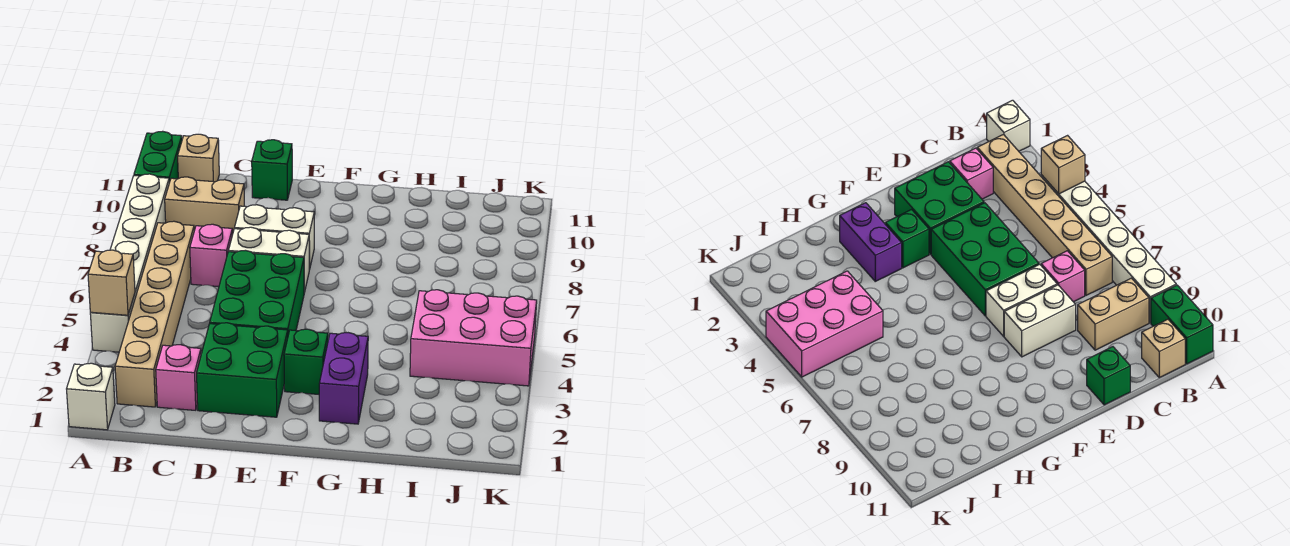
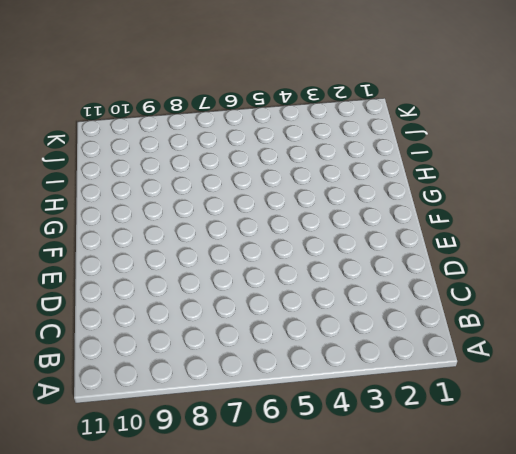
none -> white brick A1 level 1
none -> white brick A4:A9 level 1
none -> green brick A10:A11 level 1

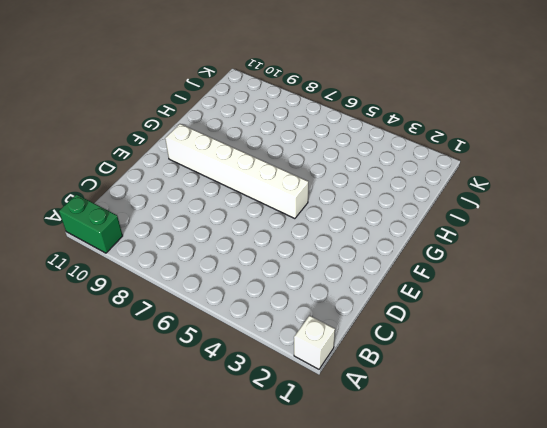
white brick F5:F10 level 1 -> white brick A4:A9 level 1
none -> tan brick B2:B7 level 1
none -> tan brick B9:C9 level 1
none -> tan brick B11 level 1

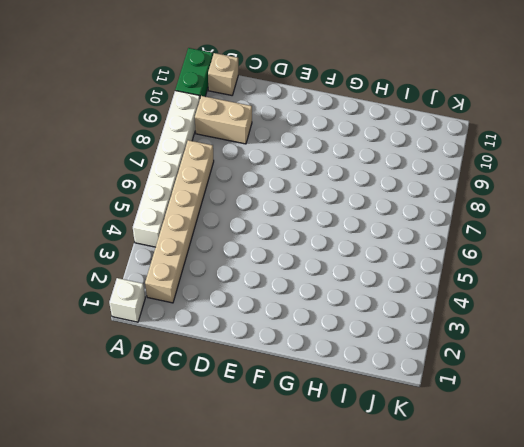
none -> pink brick C2 level 1
none -> pink brick C7 level 1
none -> green brick D2:E3 level 1

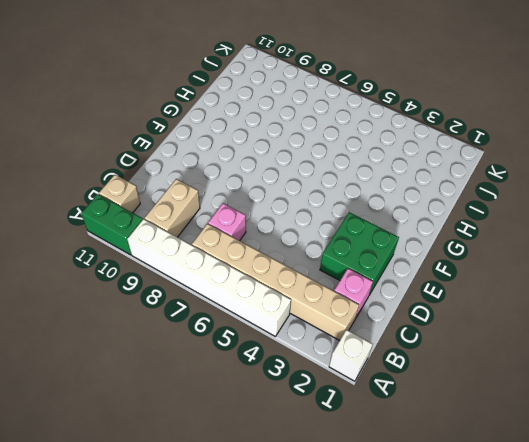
none -> green brick D4:E6 level 1
none -> white brick D7:E7 level 1
none -> white brick D8:E8 level 1

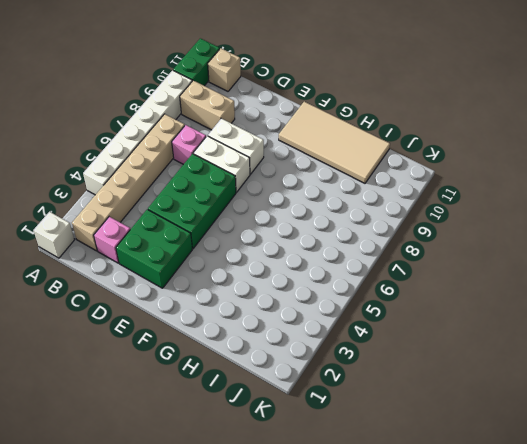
tan tile F10:I11 level 1 -> none
none -> green brick D11 level 1
none -> green brick F3 level 1
none -> purple brick G2:G3 level 1

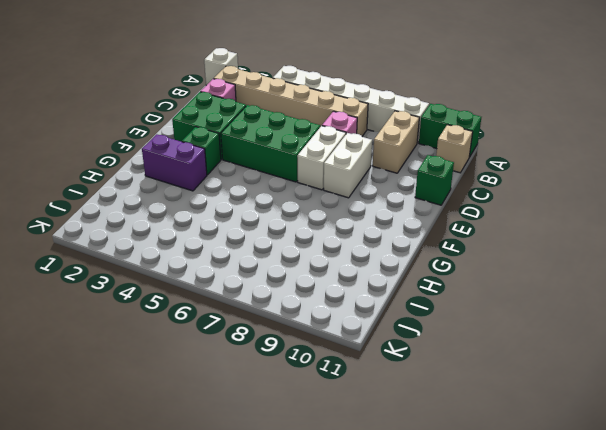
none -> pink brick I4:K5 level 1
none -> tan brick A4 level 2

